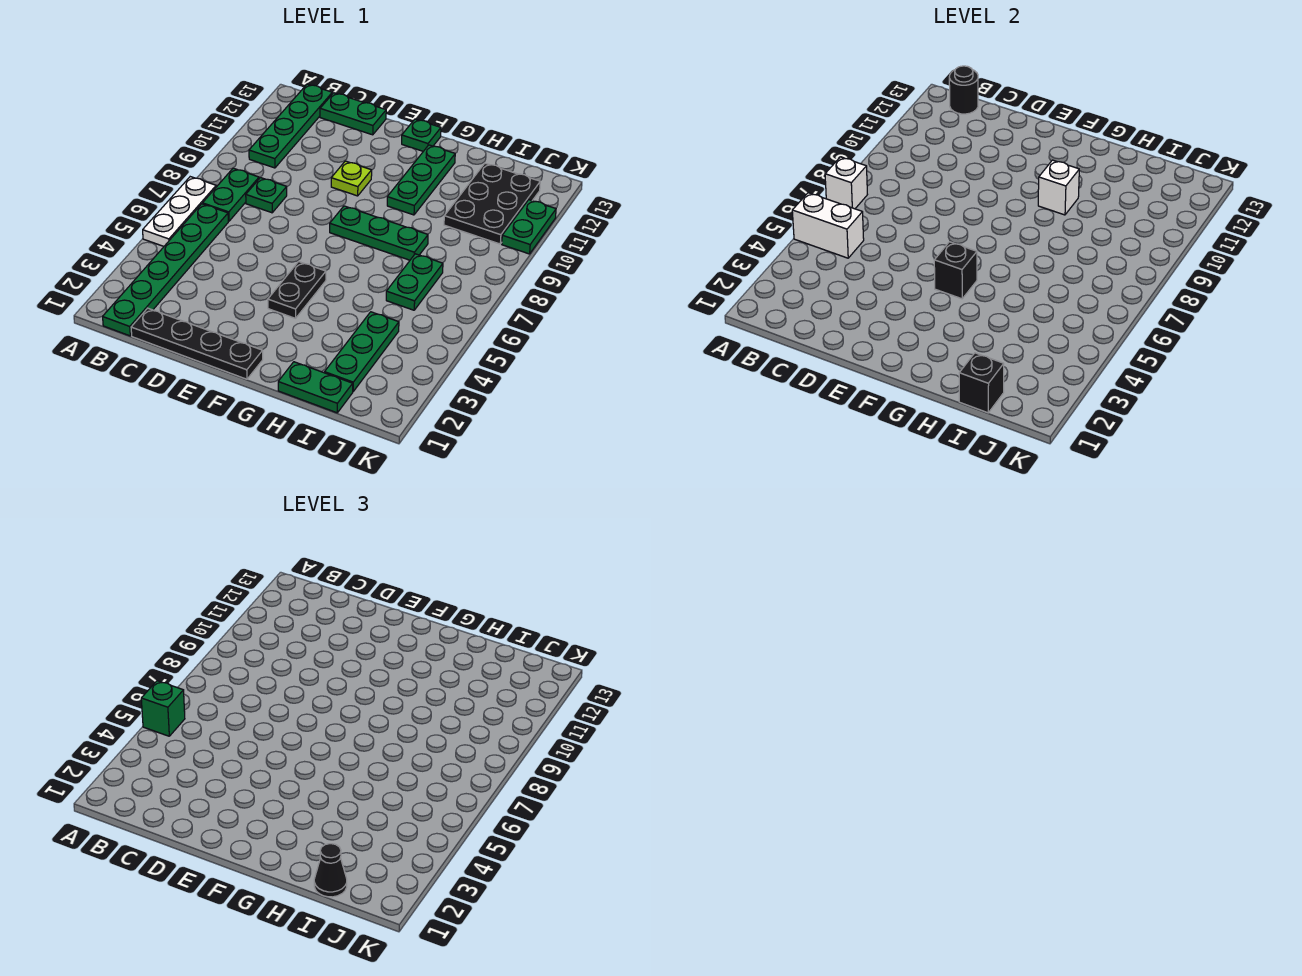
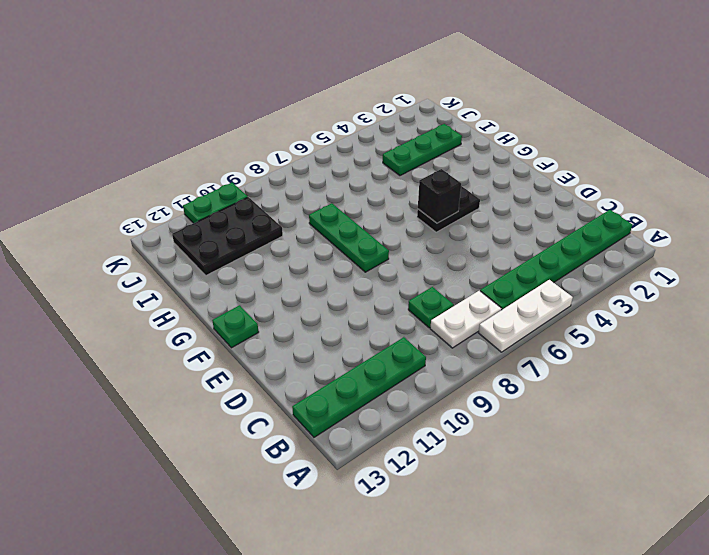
white plate B7:B8 level 1 -> green plate B7:B8 level 1
none -> black plate C1:F1 level 1
none -> green plate C13:D13 level 1
none -> lime plate E10 level 1

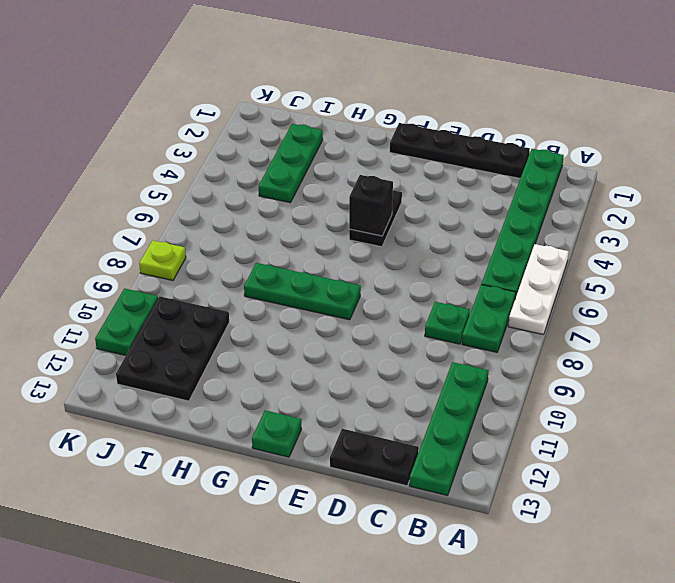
black plate C13:D13 level 1 -> green plate C13:D13 level 1
lime plate K8 level 1 -> lime plate E10 level 1
none -> green plate G10:G12 level 1
none -> green plate H1:I1 level 1
none -> green plate I6:I7 level 1

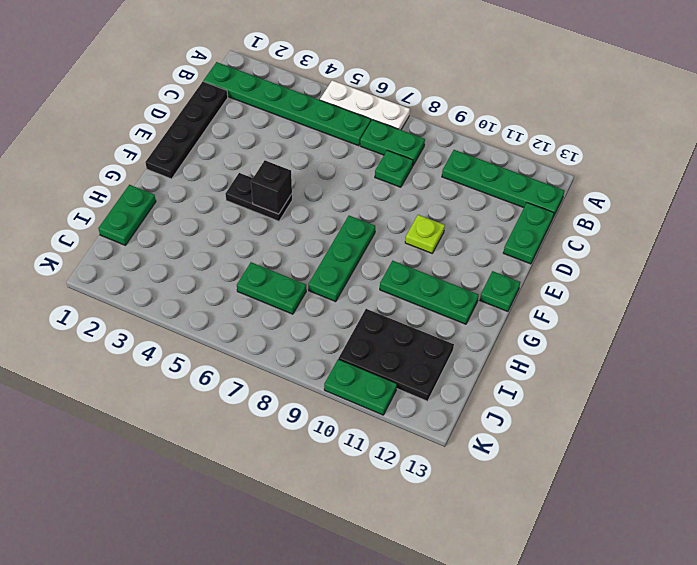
none -> green plate I2:I4 level 1
none -> white brick A5:B5 level 2
none -> white brick A7 level 2

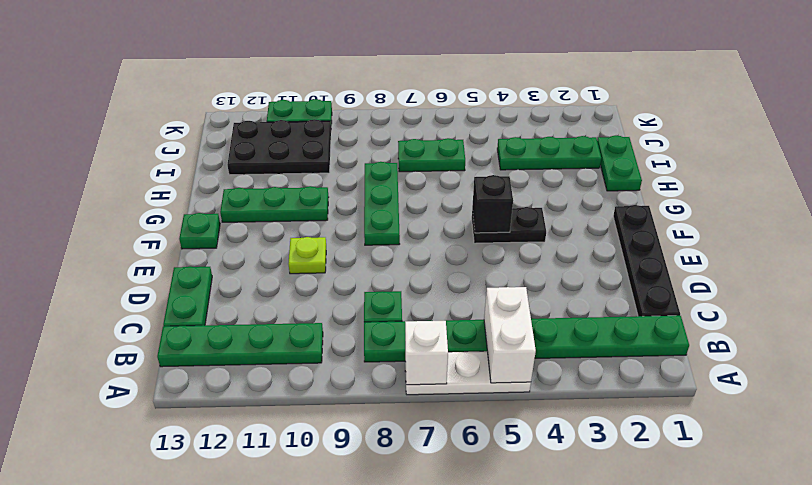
none -> black round brick B13 level 2
none -> white brick G10 level 2
none -> black brick I1 level 2

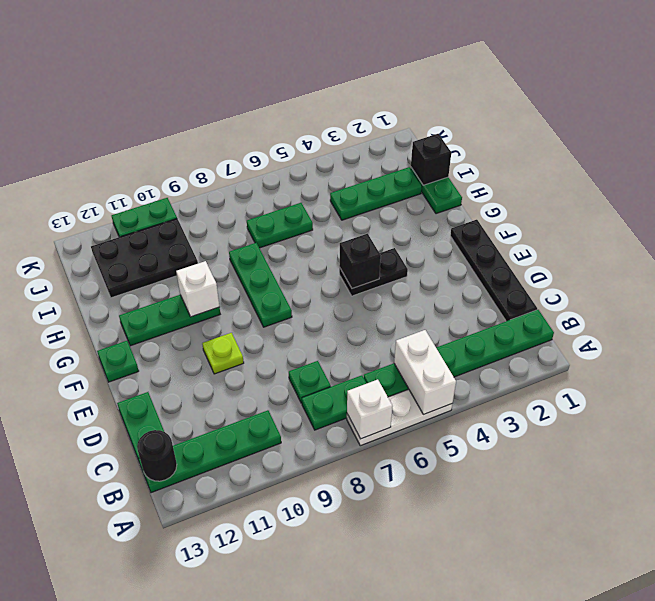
none -> green brick A5 level 3
none -> black cone I1 level 3

